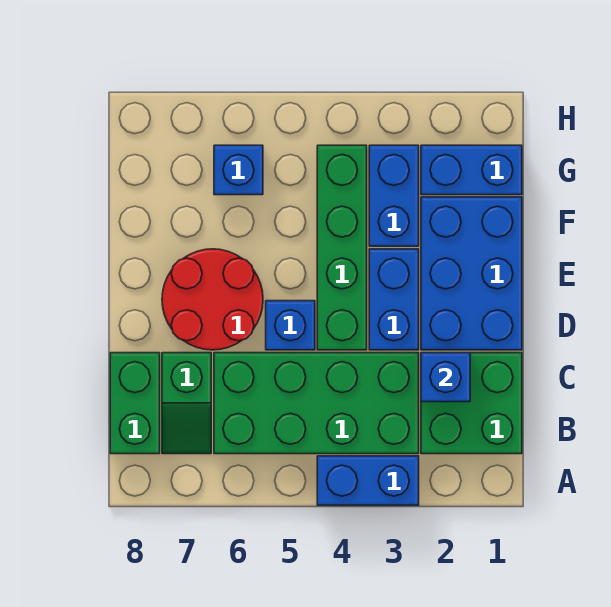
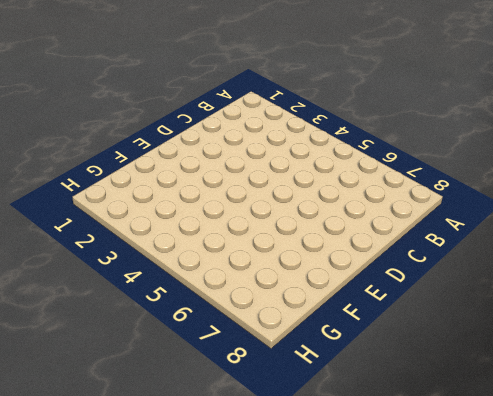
none -> blue brick A3:A4 level 1
none -> green brick B1:C2 level 1
none -> green brick B3:C6 level 1

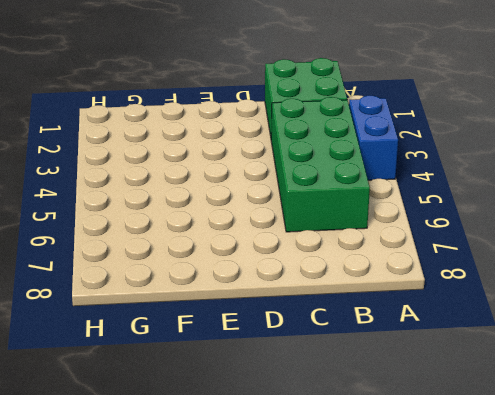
none -> green slope B7:C7 level 1 top C
none -> green brick B8:C8 level 1
none -> blue brick D1:F2 level 1

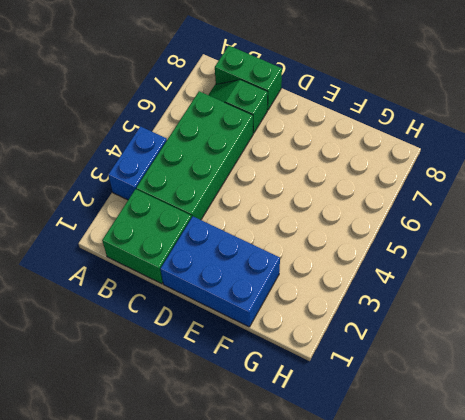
none -> blue brick D3:E3 level 1
none -> green brick D4:G4 level 1
none -> blue brick D5 level 1

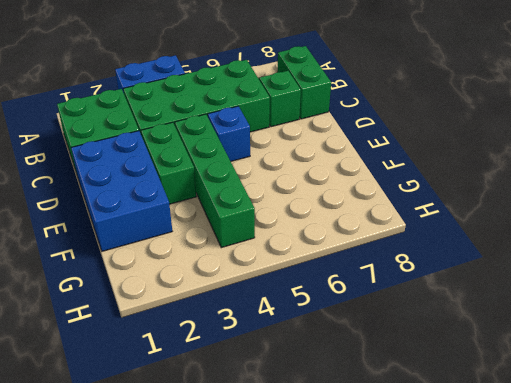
green brick D3:E3 level 1 -> blue brick D3:E3 level 1
none -> red round brick D6:E7 level 1
none -> blue brick F3:G3 level 1
none -> blue brick G1:G2 level 1

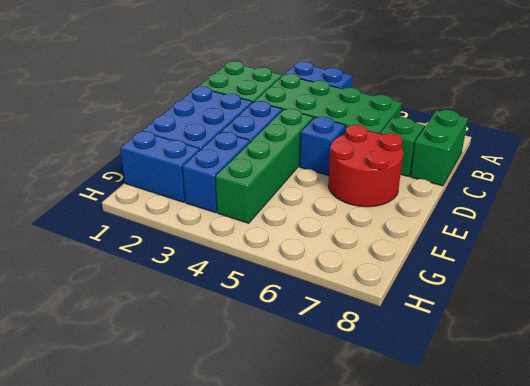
none -> blue brick G6 level 1
none -> blue brick C2 level 2

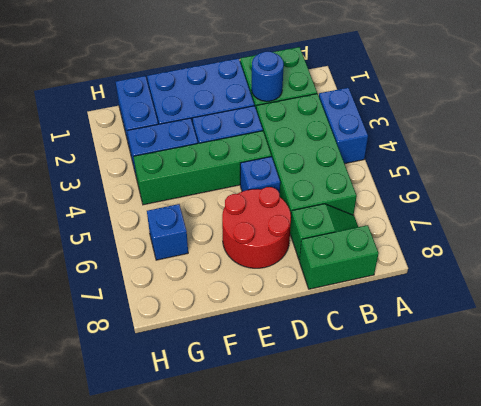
blue round brick C2 level 2 -> blue brick C2 level 2

